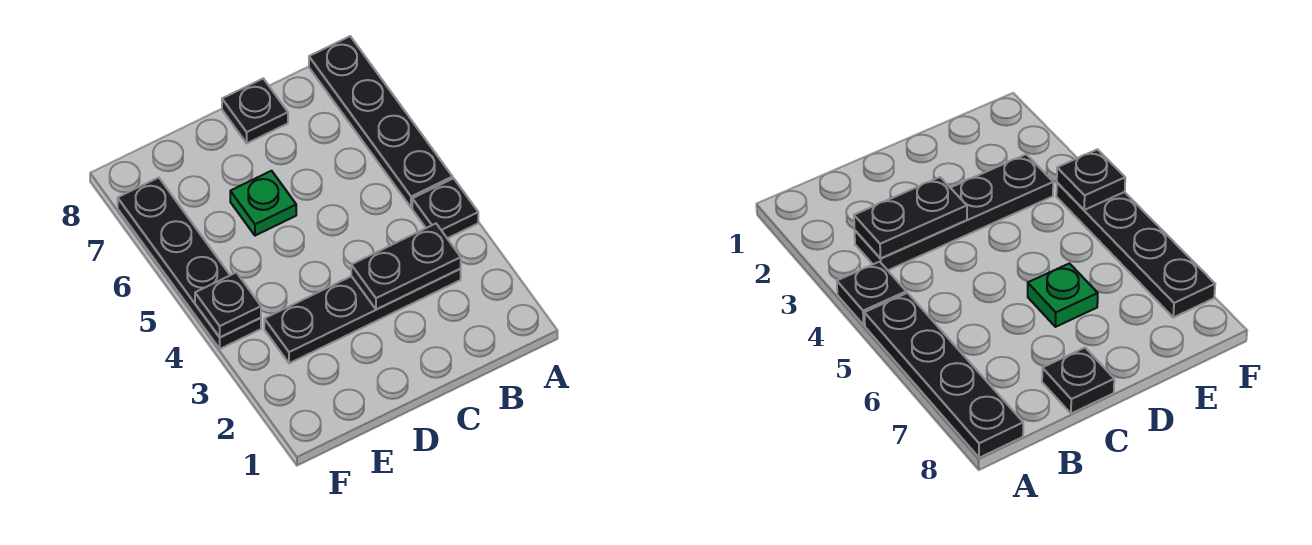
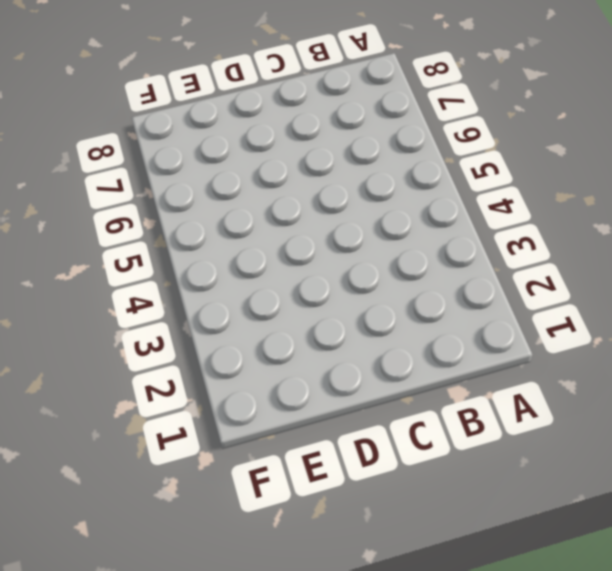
none -> black plate A4 level 1
none -> black plate A5:A8 level 1

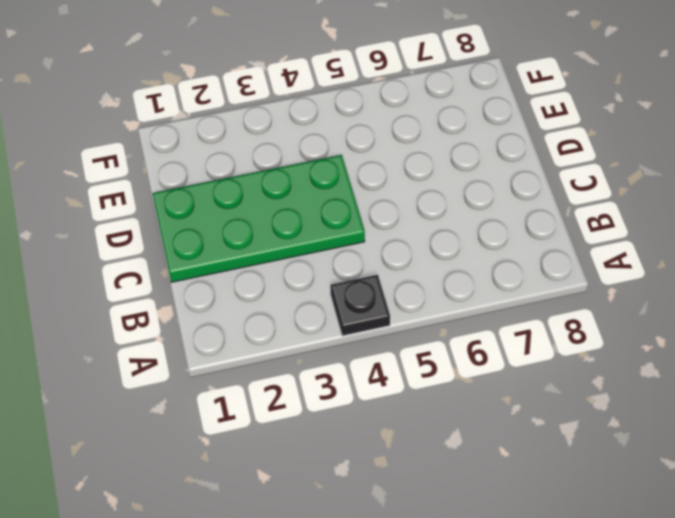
green plate C1:D4 level 1 -> black plate B3:E3 level 1
none -> black plate A5:A8 level 1
none -> black plate C8 level 1

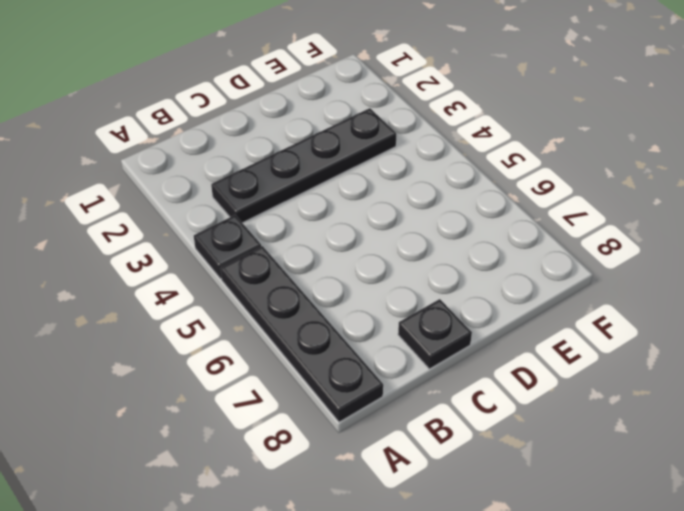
none -> green plate D6 level 1
none -> black plate F4:F7 level 1

